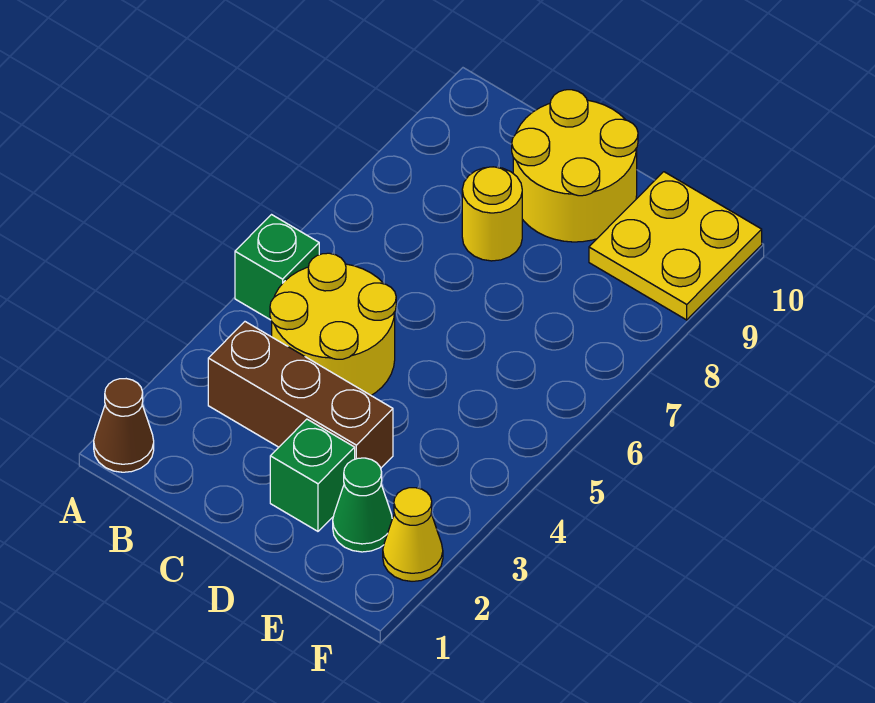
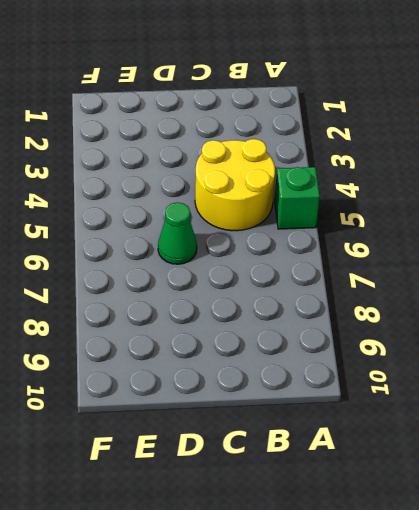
green cone D6 level 1 -> green cone E2 level 1
none -> brown cone A1 level 1
none -> brown brick B3:D3 level 1

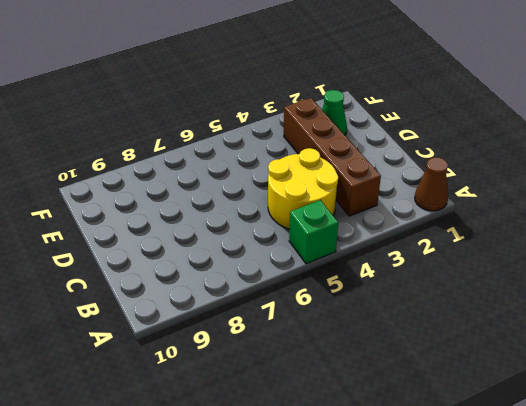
brown brick B3:E3 level 1 -> brown brick B3:D3 level 1
none -> yellow round brick C8 level 1
none -> yellow round brick C9:D10 level 1

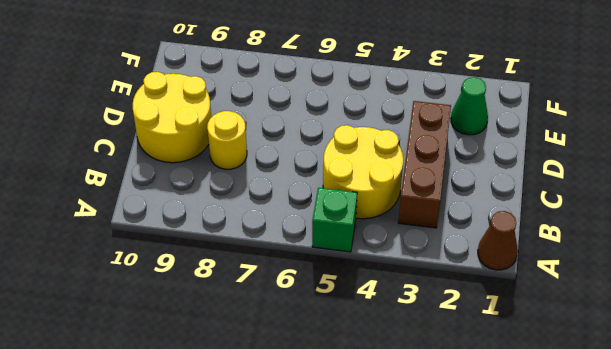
none -> green brick D2 level 1
none -> yellow plate E9:F10 level 1

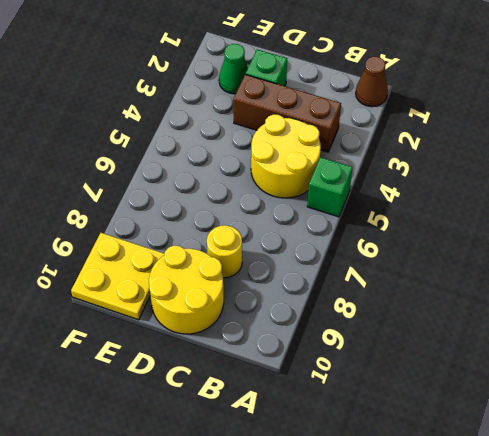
none -> yellow cone F2 level 1

